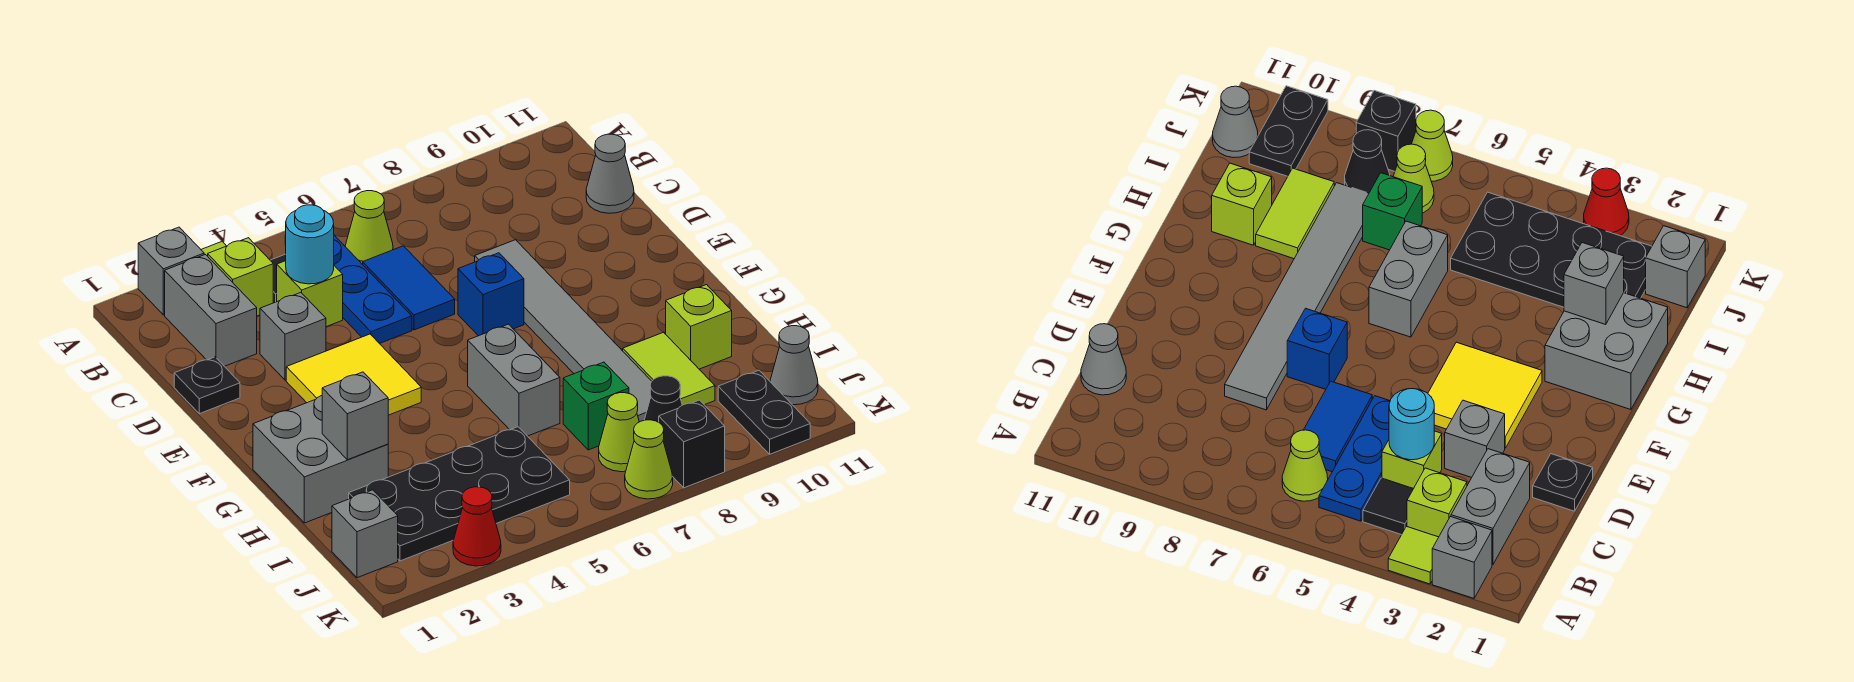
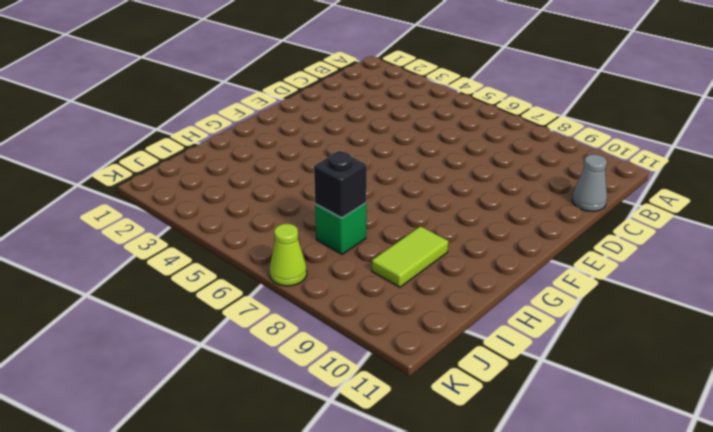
black brick I7 level 2 -> black brick K8 level 1
none -> grey brick A2 level 1
none -> lime tile A3 level 1
none -> grey brick B2:C2 level 1
none -> lime brick B3 level 1

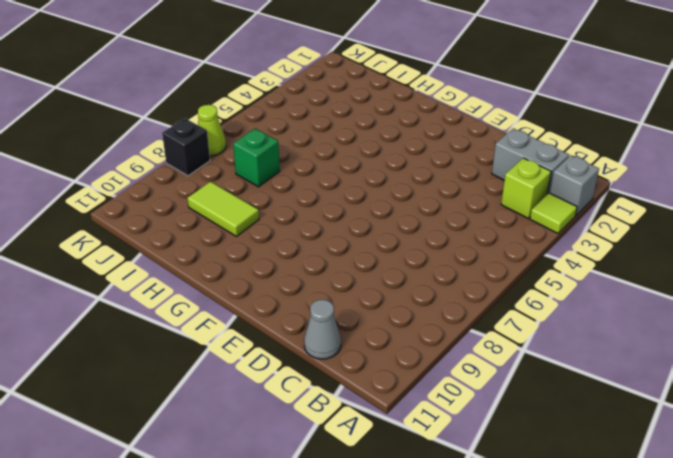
none -> black tile B4 level 1
none -> blue plate B5:D5 level 1
none -> lime cone B6 level 1
none -> lime brick C4 level 1

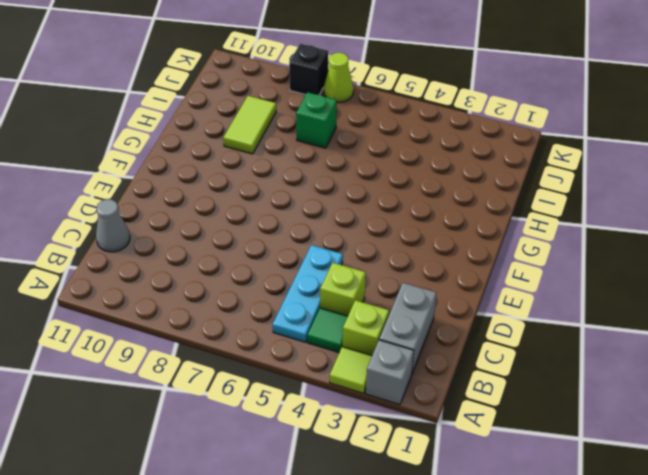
green tile B4 level 1 -> black tile B4 level 1
cyan plate B5:D5 level 1 -> blue plate B5:D5 level 1
none -> lime cone B6 level 1
none -> blue tile C6:D6 level 1
none -> black plate D1 level 1
none -> grey brick D3 level 1

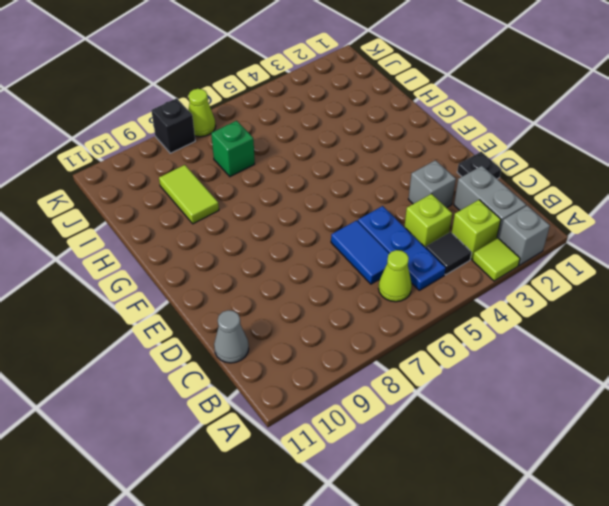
none -> grey tile D8:I8 level 1
none -> yellow tile E3:F4 level 1
none -> blue brick E7 level 1
none -> grey brick G1:H2 level 1

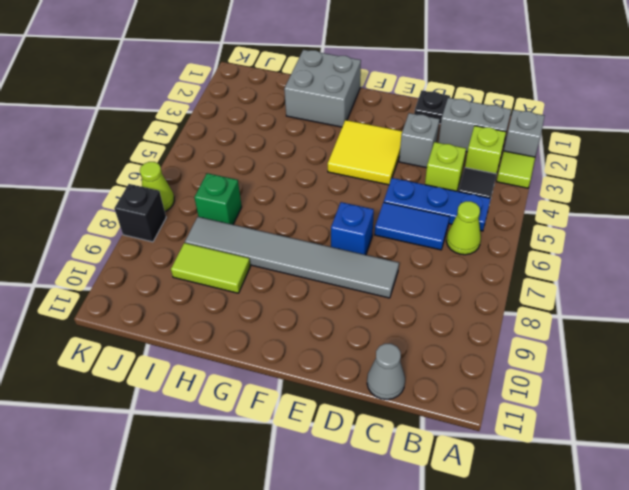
none -> grey brick G6:H6 level 1
none -> lime brick H10 level 1
none -> black plate I2:J5 level 1
none -> grey brick J1 level 1

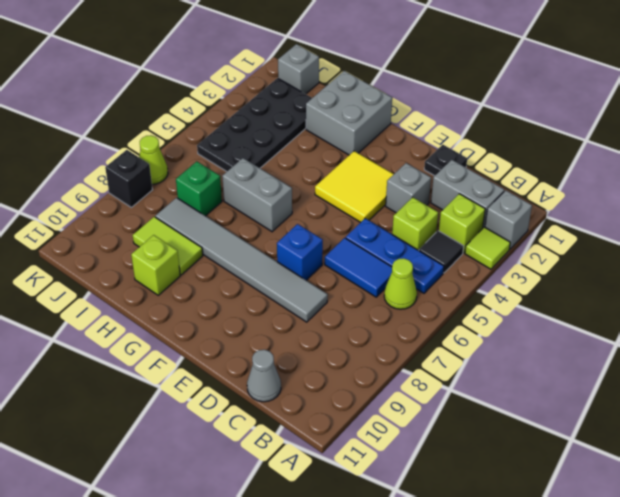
none -> lime cone J7 level 1
none -> black cone J8 level 1
none -> black plate J10:K10 level 1
none -> grey cone J11 level 1

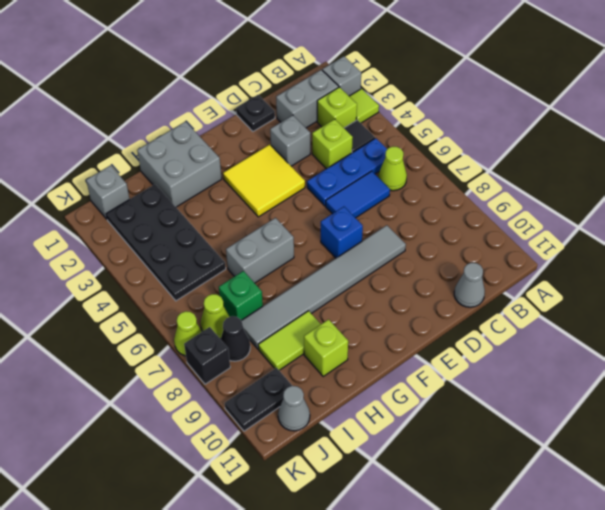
none -> red cone K3 level 1
none -> cyan round brick C4 level 2
none -> grey brick H2 level 2

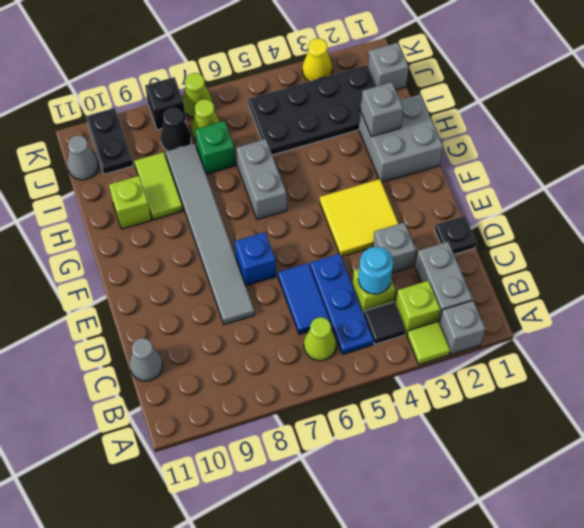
yellow cone K3 level 1 -> red cone K3 level 1

